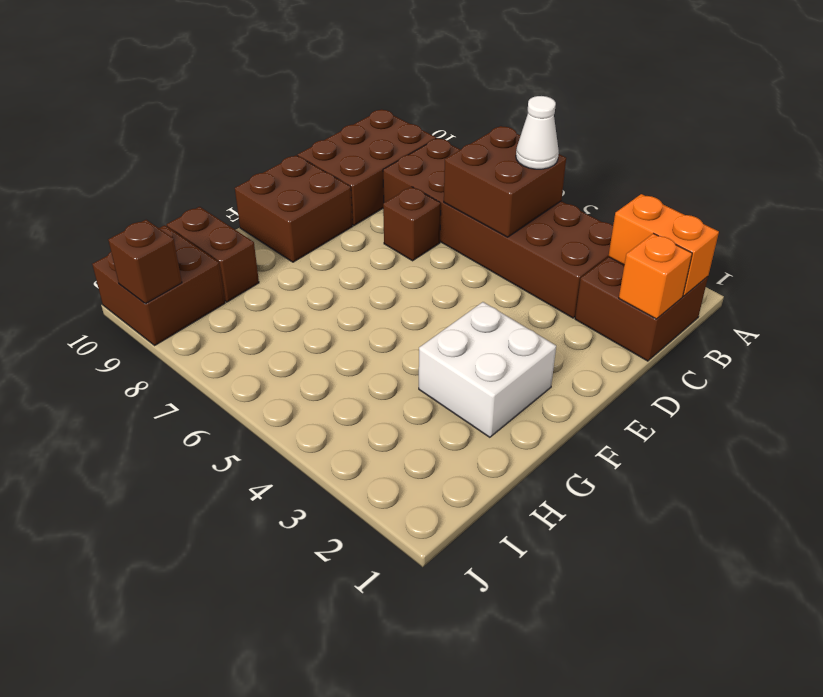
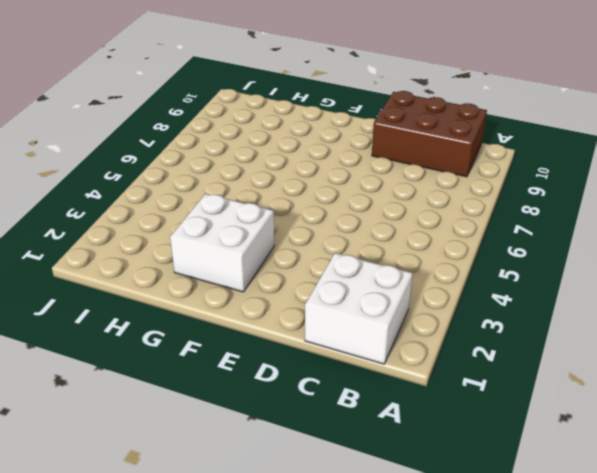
white brick B1:C2 level 1 -> brown brick B1:C2 level 1
none -> brown brick B3:C8 level 1
none -> brown brick D7 level 1
none -> brown brick E9:F10 level 1

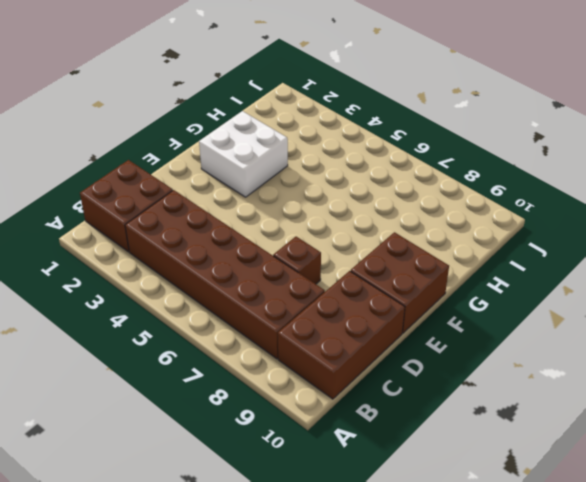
none -> brown brick H9:H10 level 1
none -> brown brick I9:J10 level 1
none -> orange brick B1:B2 level 2

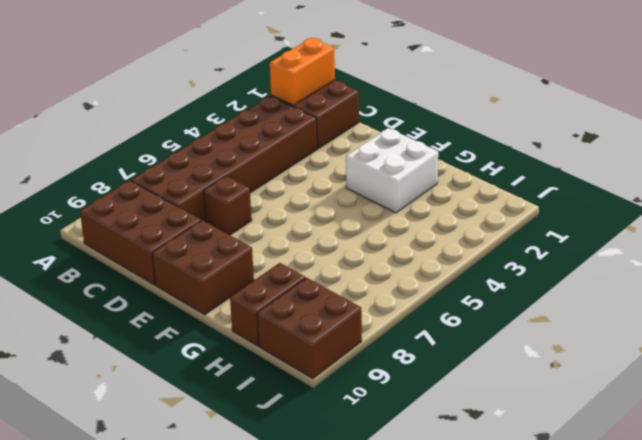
none -> brown brick B5:C6 level 2
none -> orange brick C1 level 2
none -> brown brick J9 level 2

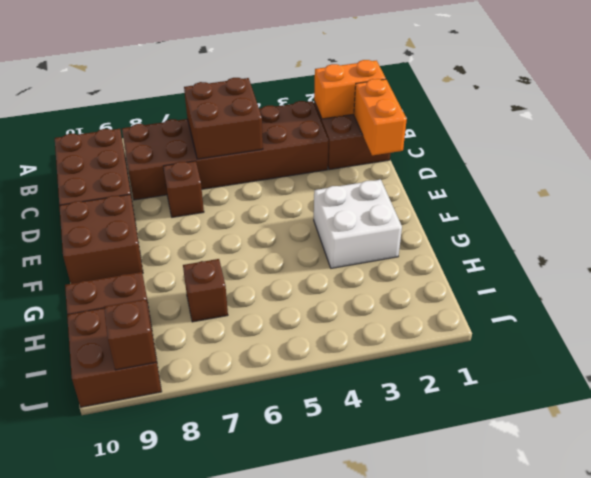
orange brick C1:D1 level 2 -> orange brick C1 level 2
brown brick H7 level 1 -> none
none -> white cone B5 level 3

